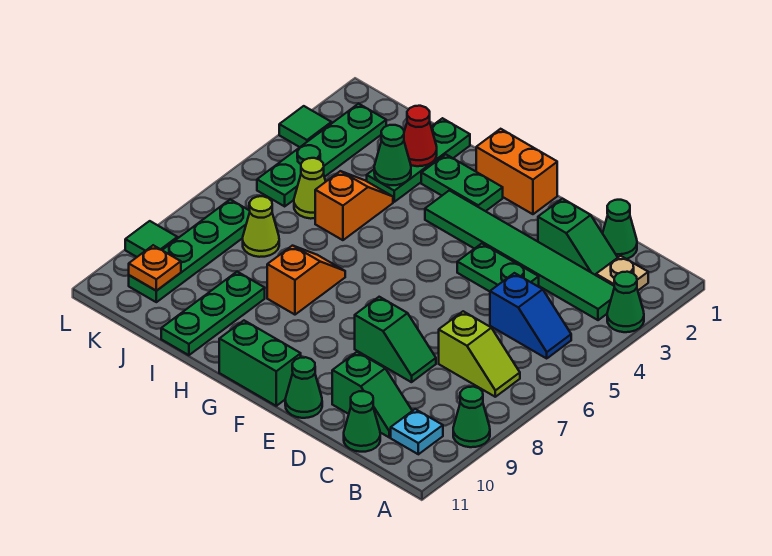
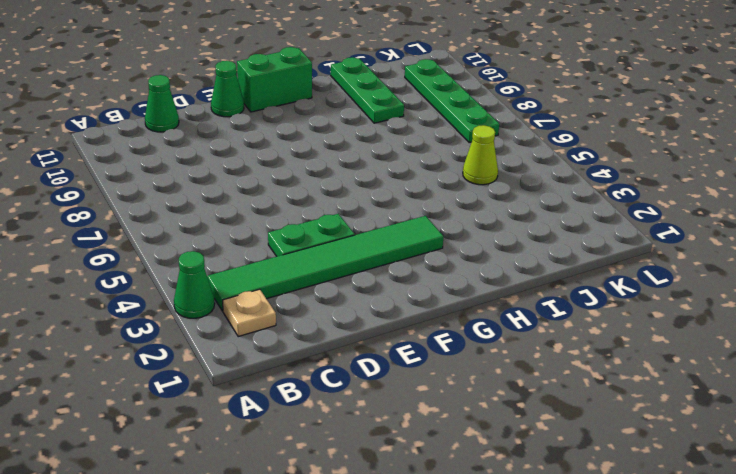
none -> green cone A9 level 1
none -> blue slope B5:C5 level 1 top C
none -> lime slope B7:C7 level 1 top C
none -> cyan plate B10 level 1

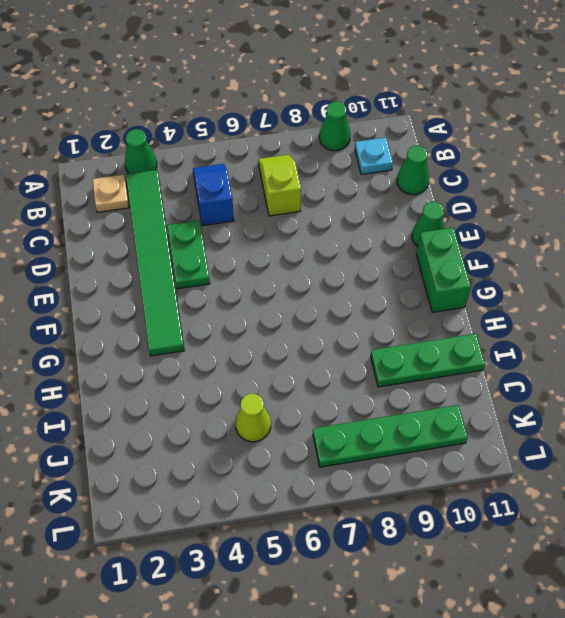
none -> green cone C1 level 1
none -> green slope C2:D2 level 1 top D
none -> green slope C10:D10 level 1 top D
none -> green slope D8:E8 level 1 top E

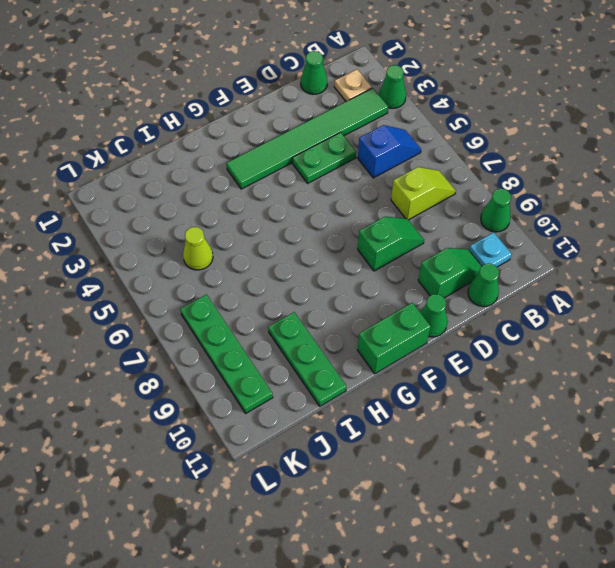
none -> green slope C2:D2 level 1 top D
none -> orange brick F1:G1 level 1
none -> green plate G2:H2 level 1
none -> orange slope H7:H8 level 1 top 8

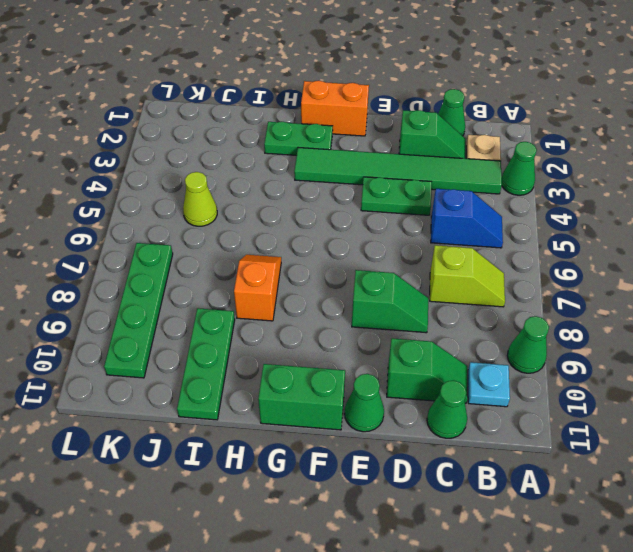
none -> green plate I1:I3 level 1
none -> orange slope I4:I5 level 1 top 5
none -> lime cone J7 level 1
none -> green plate K2:K5 level 1

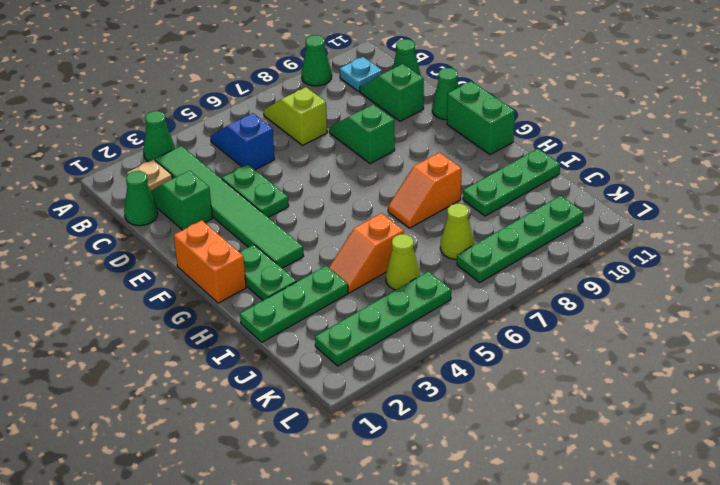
none -> green tile L3 level 1
none -> green tile L9 level 1
none -> red cone I2 level 2
none -> green cone I3 level 2

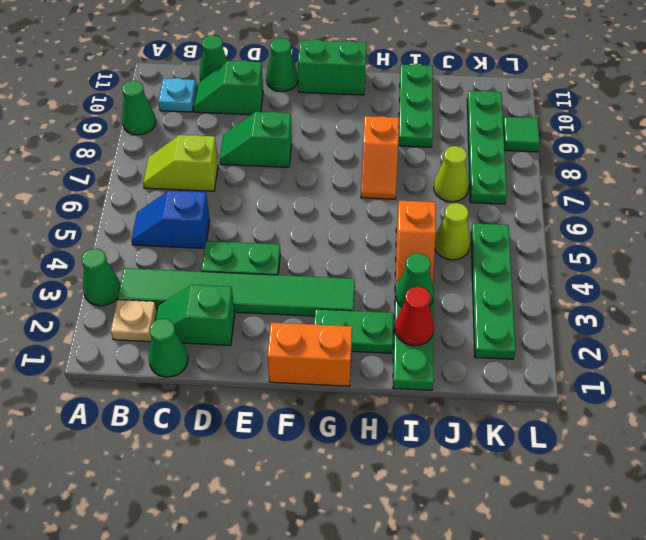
none -> green tile L3 level 1
none -> orange plate K10 level 2

